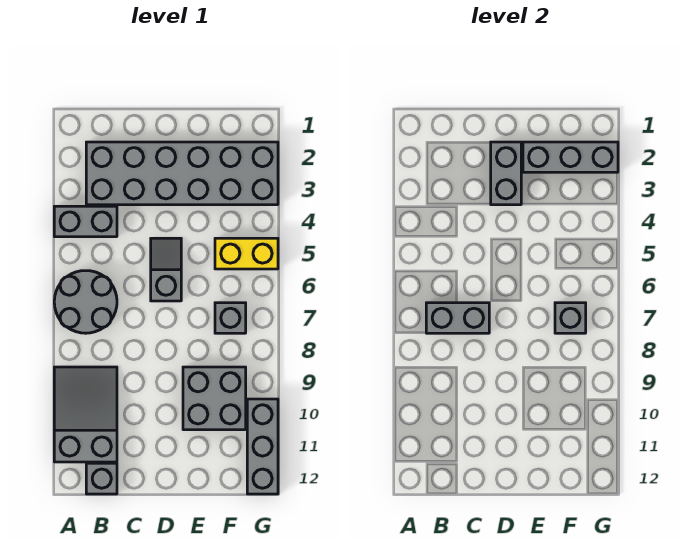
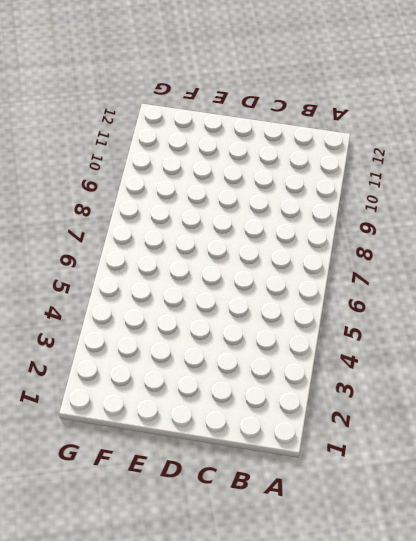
none -> grey brick A4:B4 level 1
none -> grey round brick A6:B7 level 1
none -> grey slope A9:B11 level 1 top 11

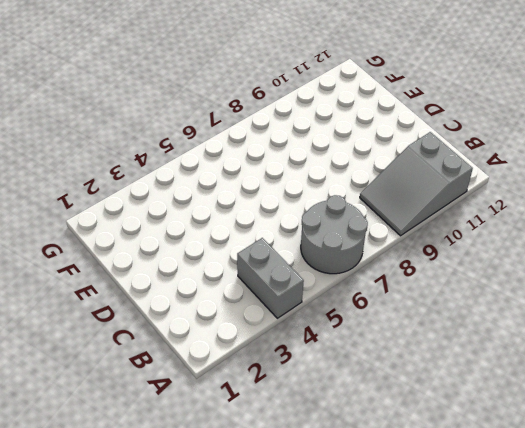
none -> grey brick B2:G3 level 1
none -> grey brick B12 level 1
none -> grey slope D5:D6 level 1 top 6

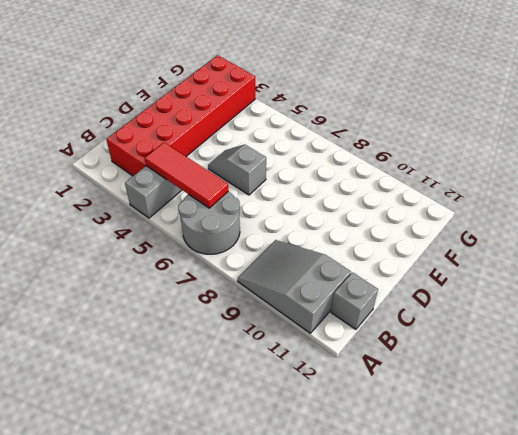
red brick B2:G3 level 1 -> grey brick B2:G3 level 1
red tile B4:B6 level 2 -> none
none -> grey brick E9:F10 level 1
none -> yellow brick F5:G5 level 1
none -> grey brick F7 level 1

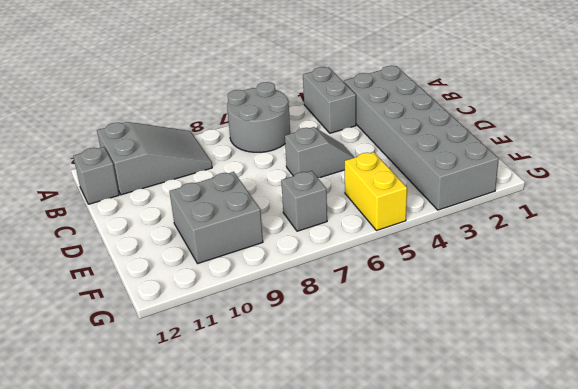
none -> grey brick G10:G12 level 1
none -> grey brick B7:C7 level 2
none -> grey brick D2:D3 level 2

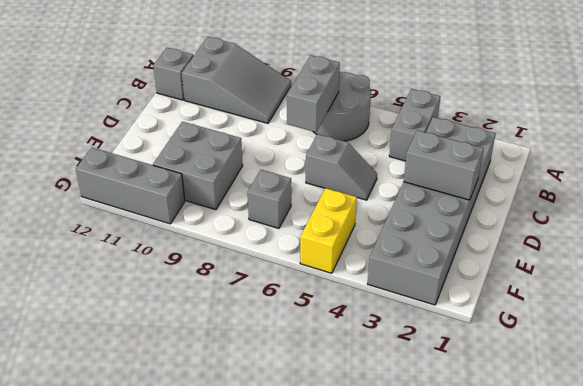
none -> grey brick E2:G2 level 2
none -> grey brick F7 level 2

